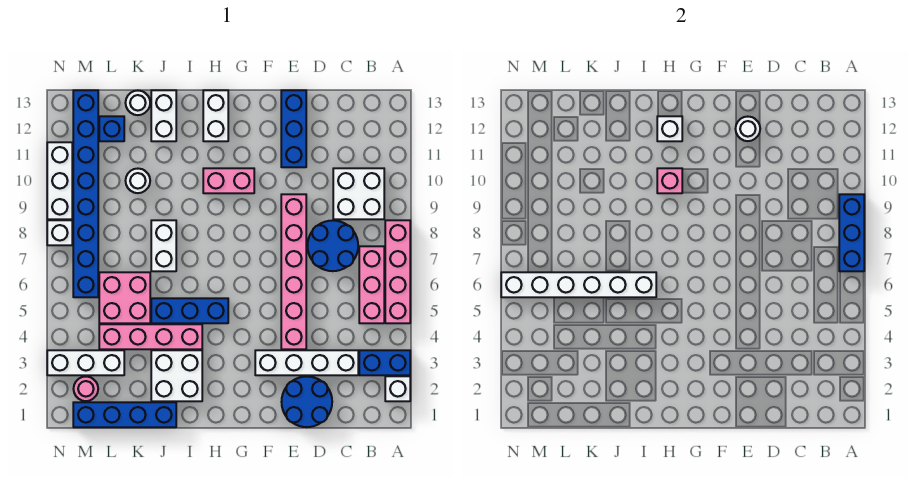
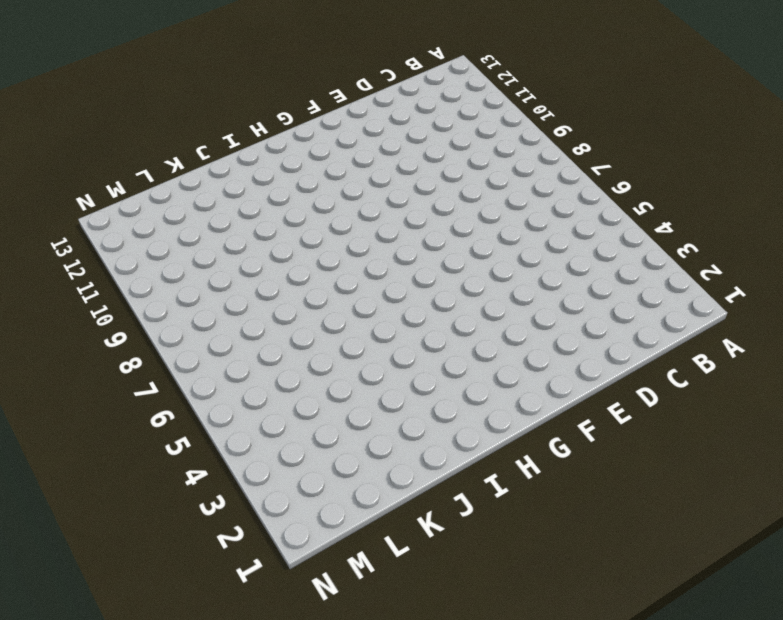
none -> white brick A2 level 1
none -> blue brick A3:B3 level 1
none -> pink brick A5:A8 level 1
none -> pink brick B5:B7 level 1

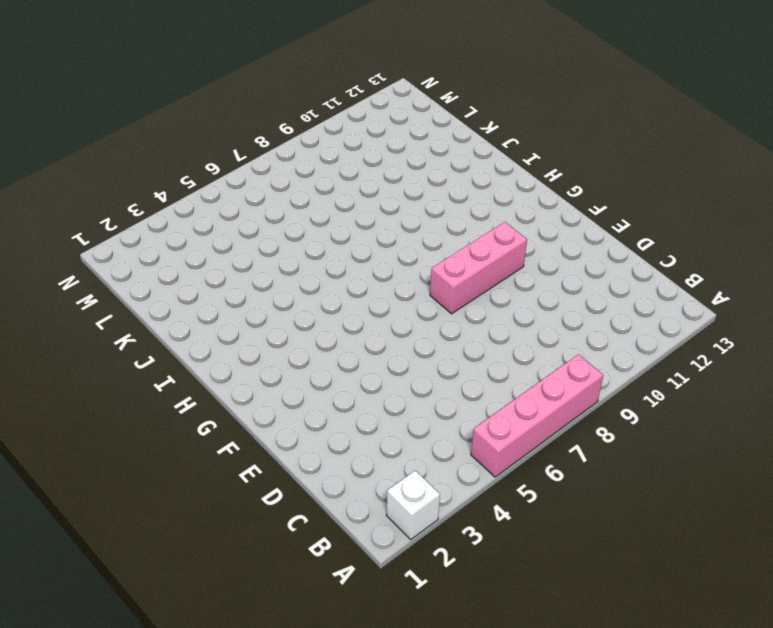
pink brick F8:F10 level 1 -> pink brick B5:B7 level 1
none -> blue brick A3:B3 level 1
none -> white brick B9:C10 level 1
none -> white brick C3:F3 level 1
none -> blue round brick C7:D8 level 1

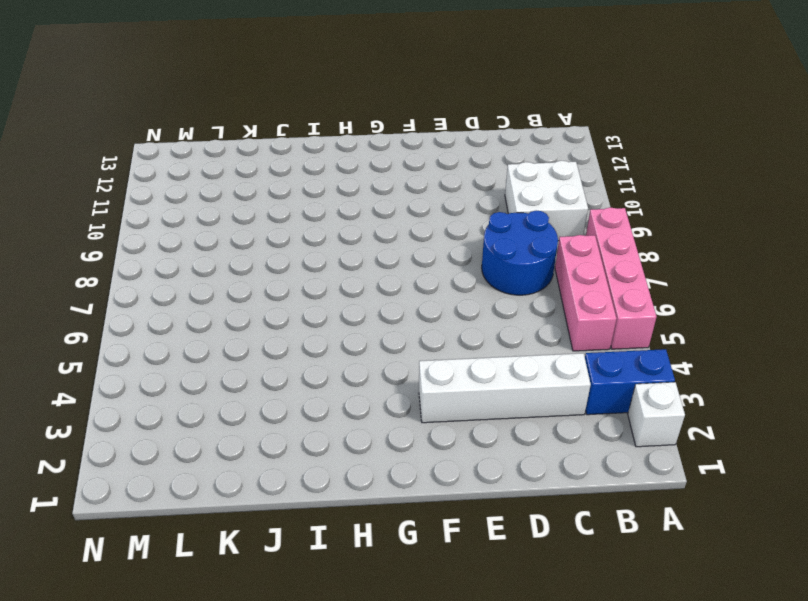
none -> blue round brick D1:E2 level 1
none -> pink brick E4:E9 level 1
none -> blue brick E11:E13 level 1
none -> pink brick G10:H10 level 1

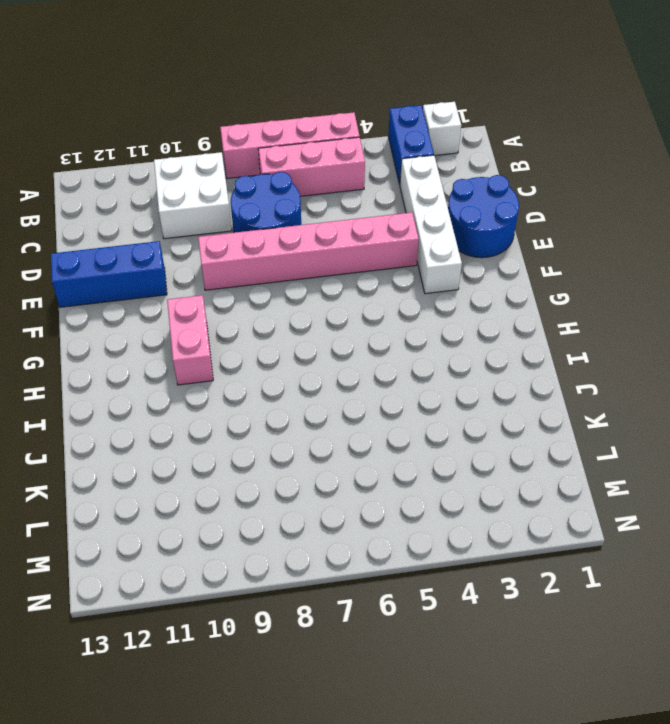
none -> blue brick H5:J5 level 1
none -> white brick H12:H13 level 1
none -> white brick I2:J3 level 1
none -> pink brick I4:L4 level 1

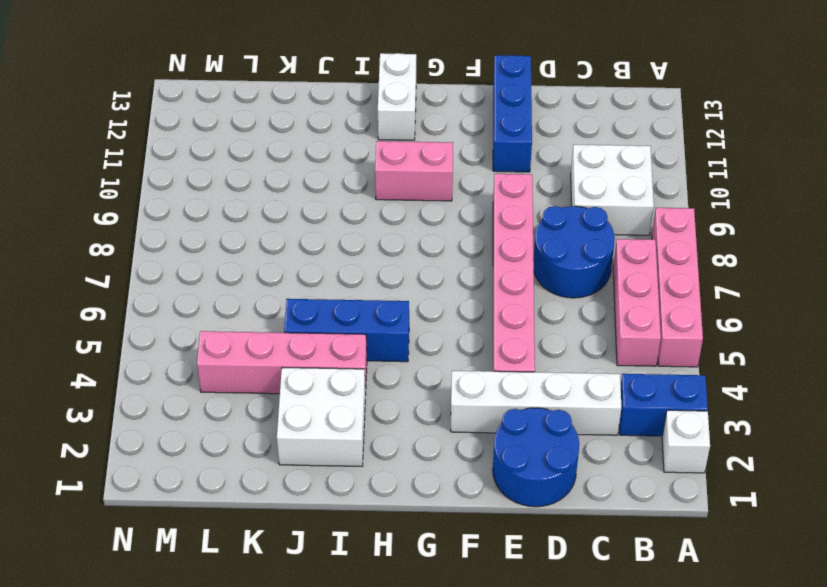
none -> blue brick J1:M1 level 1
none -> white brick J7:J8 level 1
none -> white brick J12:J13 level 1
none -> pink brick K5:L6 level 1

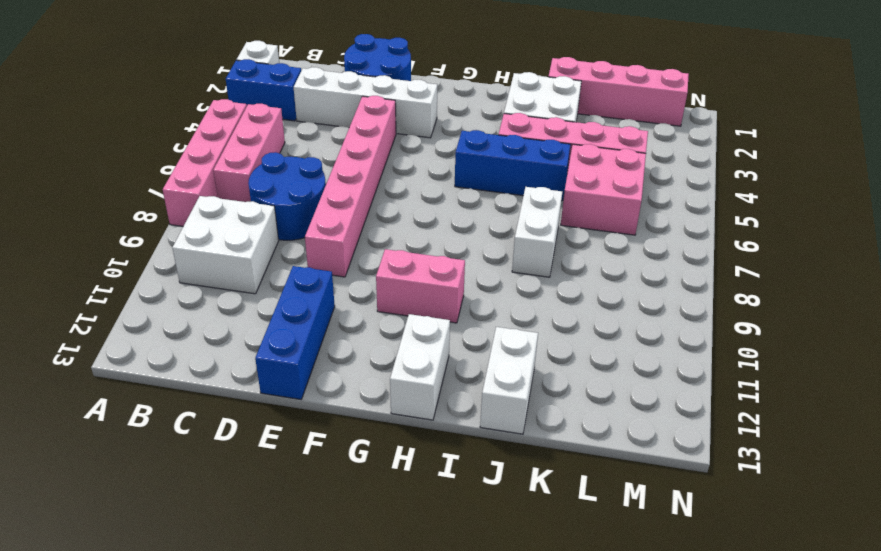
pink brick J1:M1 level 1 -> blue brick J1:M1 level 1
none -> white round brick K10 level 1
none -> white round brick K13 level 1
none -> white brick L3:N3 level 1
none -> blue brick L12 level 1

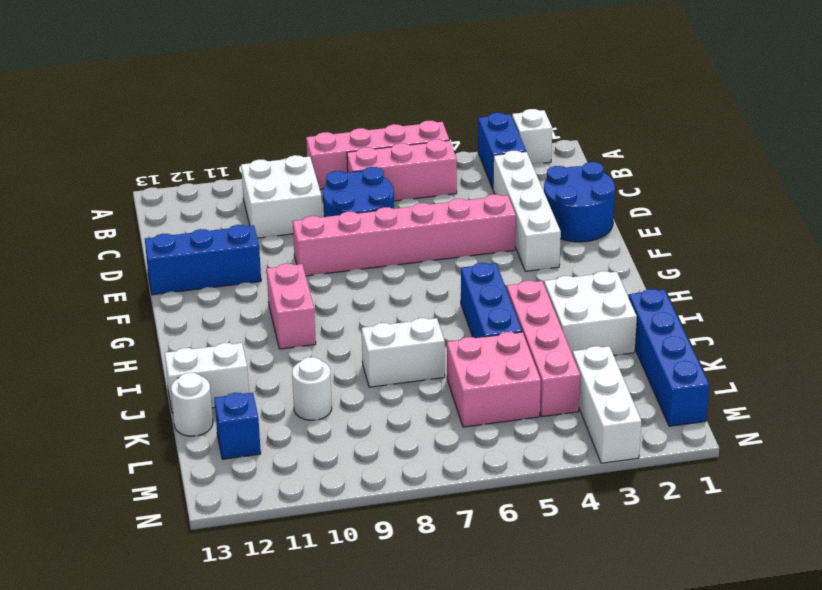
none -> white brick H12:H13 level 1
none -> pink round brick M2 level 1
none -> blue brick M6:M13 level 1
none -> white brick N8 level 1

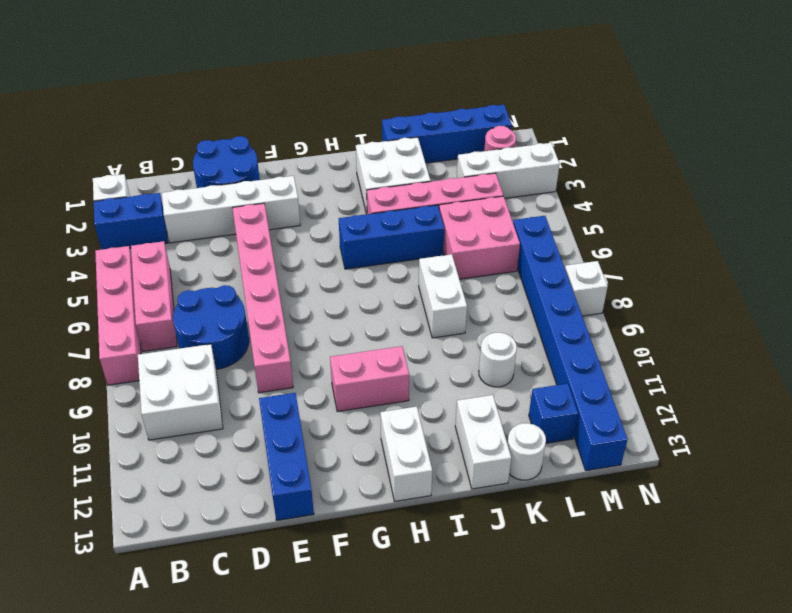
none -> white brick N9:N11 level 1
none -> blue brick A7:A9 level 2
none -> white round brick E12 level 2
none -> pink brick H10 level 2

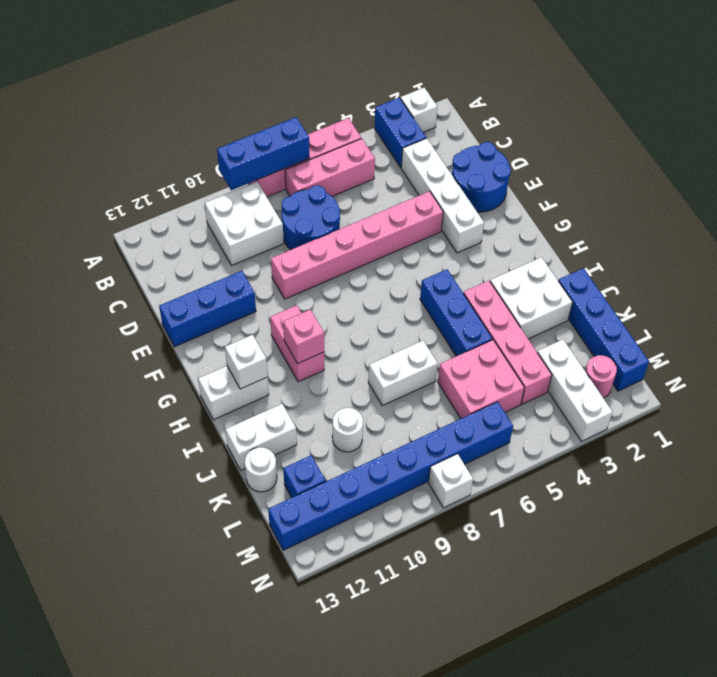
none -> white brick N9:N11 level 1
none -> white round brick E12 level 2
none -> white brick I6:N6 level 2

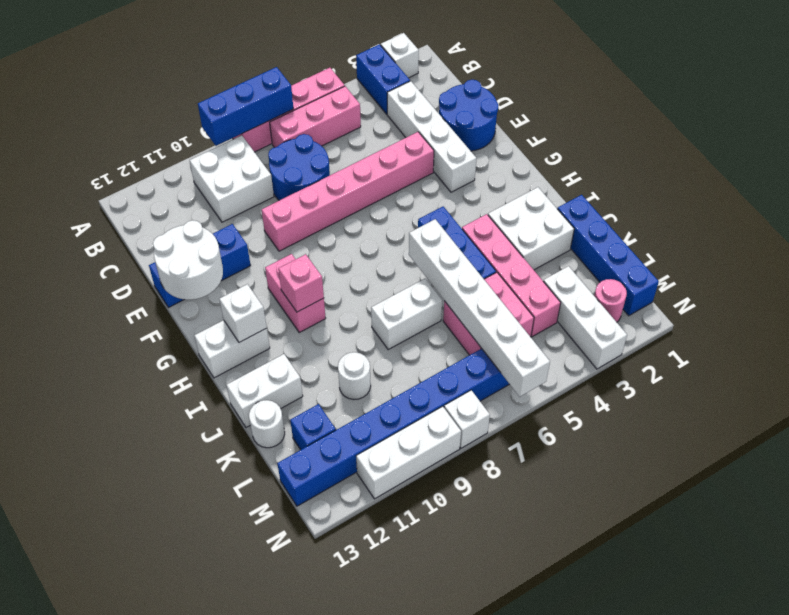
white round brick E12:F13 level 2 -> white round brick E12 level 2

